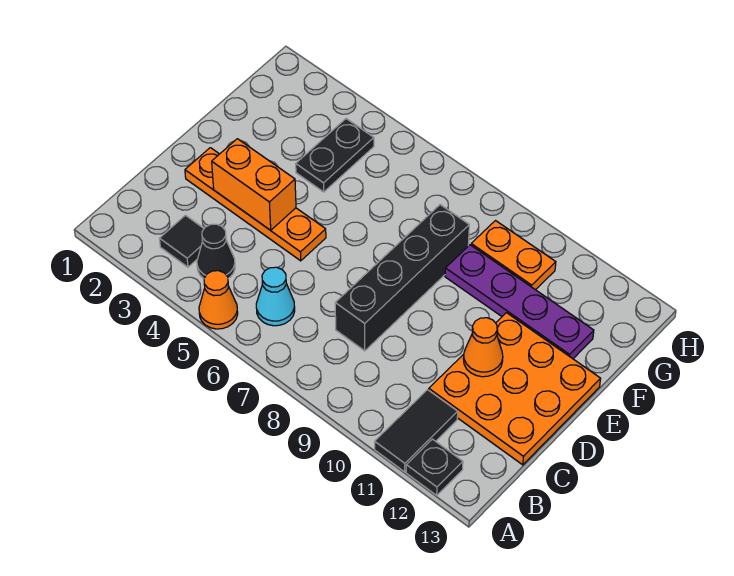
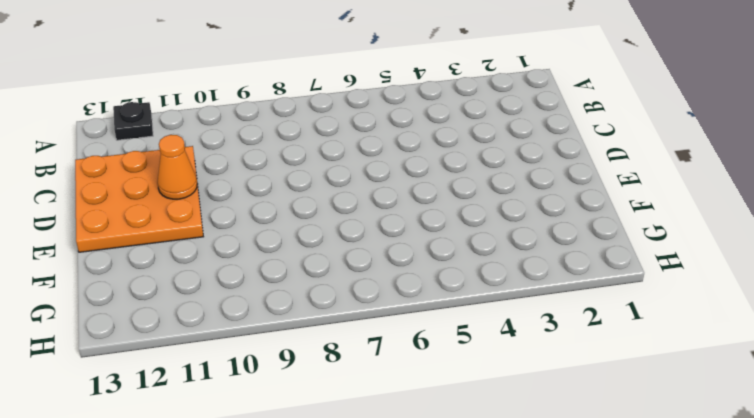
none -> orange cone A5 level 1
none -> black tile A11:B11 level 1
none -> black tile B3 level 1

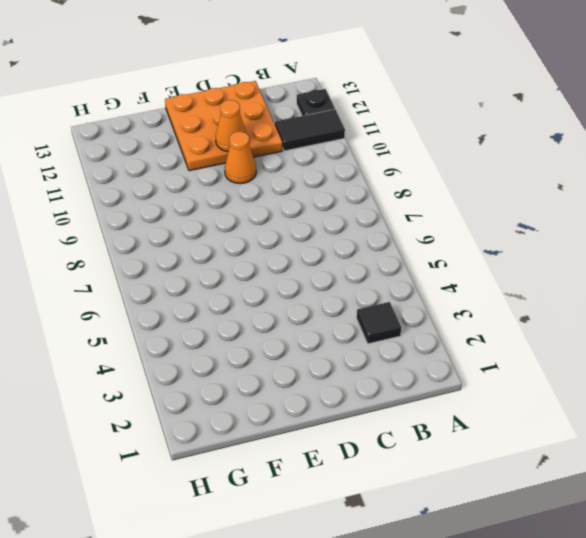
orange cone D10 level 1 -> orange cone A5 level 1
none -> black cone B4 level 1
none -> cyan cone B6 level 1
none -> black brick C8:F8 level 1

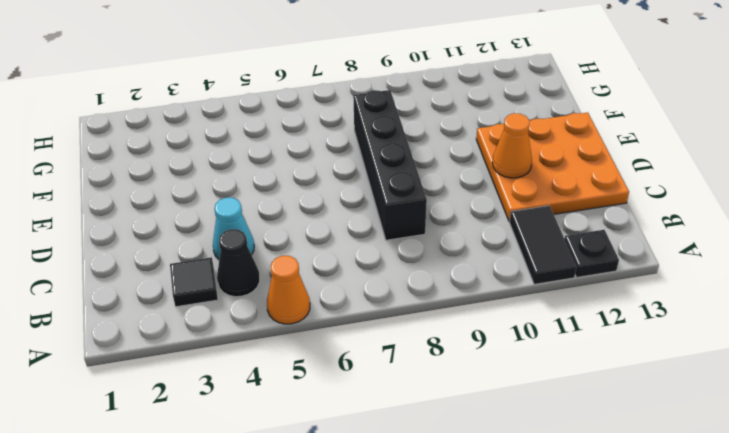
cyan cone C4 level 1 -> cyan cone B6 level 1
none -> orange plate D2:D5 level 1
none -> black plate F4:G4 level 1
none -> purple plate F9:F12 level 1

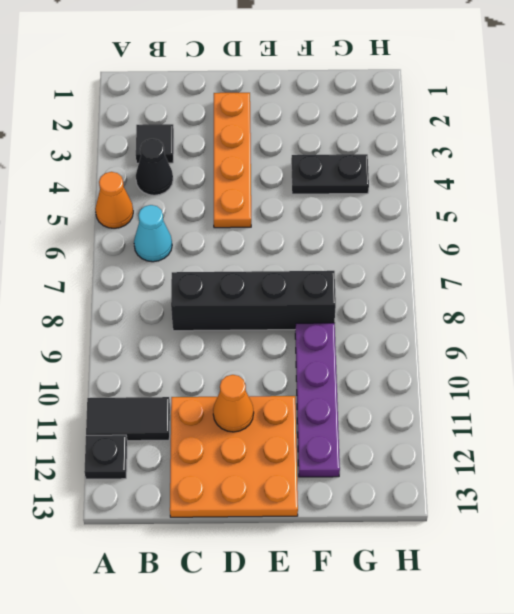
none -> orange plate G9:G10 level 1
none -> orange brick D3:D4 level 2

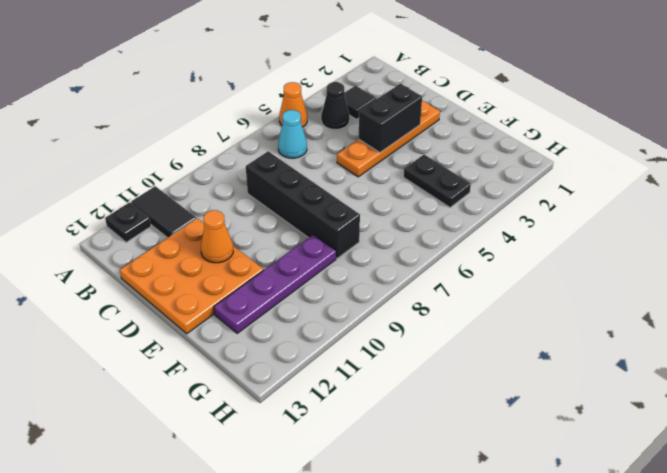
black brick D3:D4 level 2 -> orange brick D3:D4 level 2
none -> orange plate G9:G10 level 1

